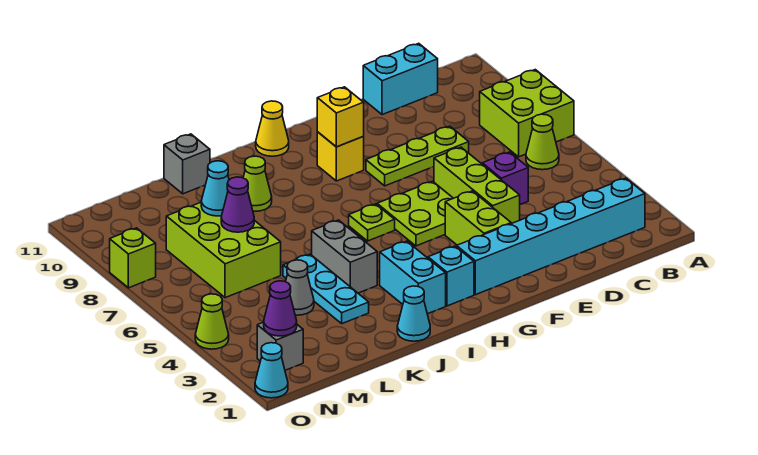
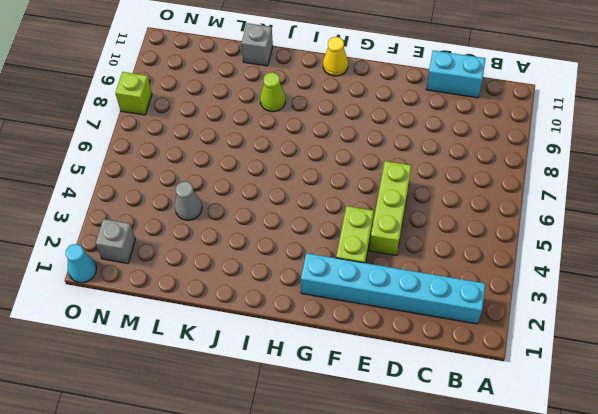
none -> lime brick A7:B8 level 1
none -> lime cone B6 level 1
none -> purple brick D5 level 1

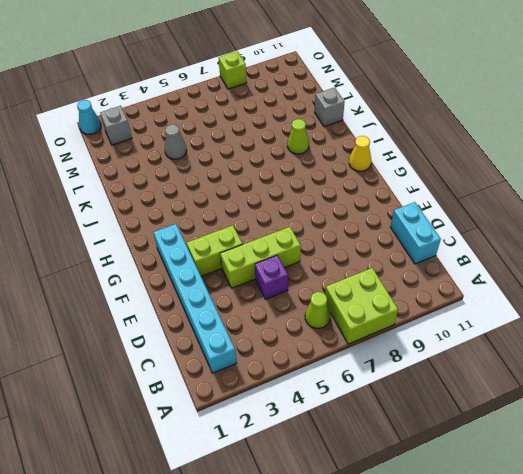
none -> lime plate D8:F8 level 1
none -> lime plate F5:G6 level 1
none -> yellow brick G9 level 1

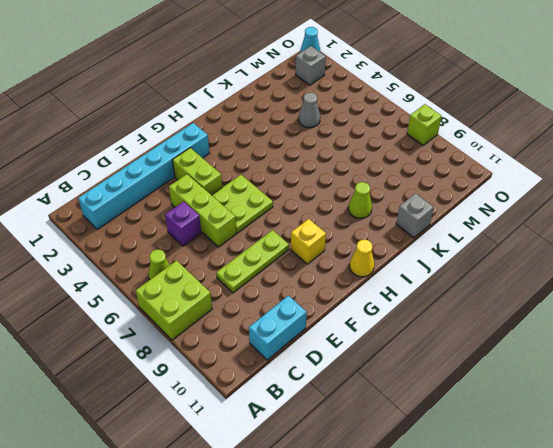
none -> cyan brick H2 level 1
none -> lime plate H6 level 1
none -> cyan brick I2:I3 level 1

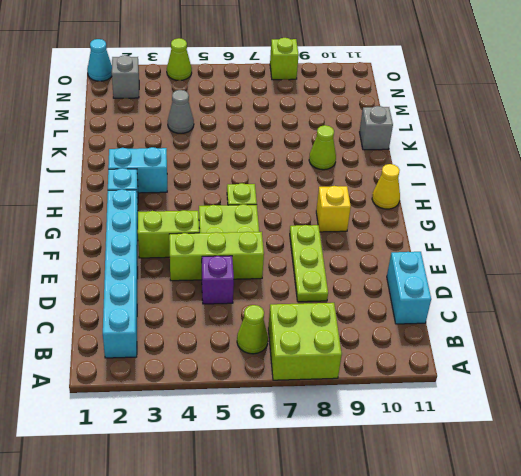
none -> cyan cone J1 level 1
none -> grey brick J4:J5 level 1
none -> cyan plate K3:K5 level 1

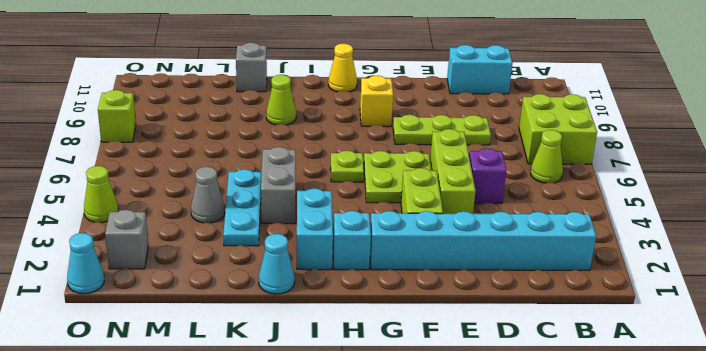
none -> lime brick L6:M8 level 1
none -> yellow brick G9 level 2
none -> purple cone L7 level 2

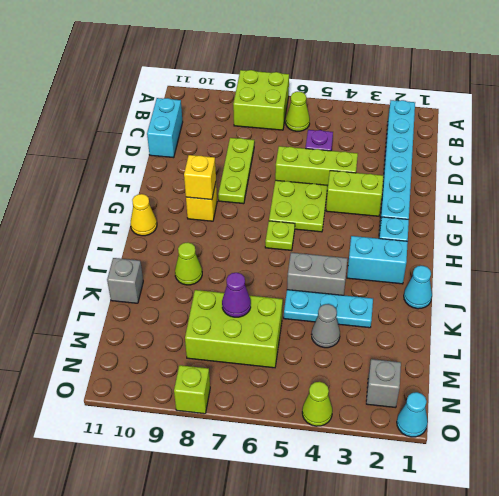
none -> cyan cone L8 level 2
none -> purple cone N2 level 2

